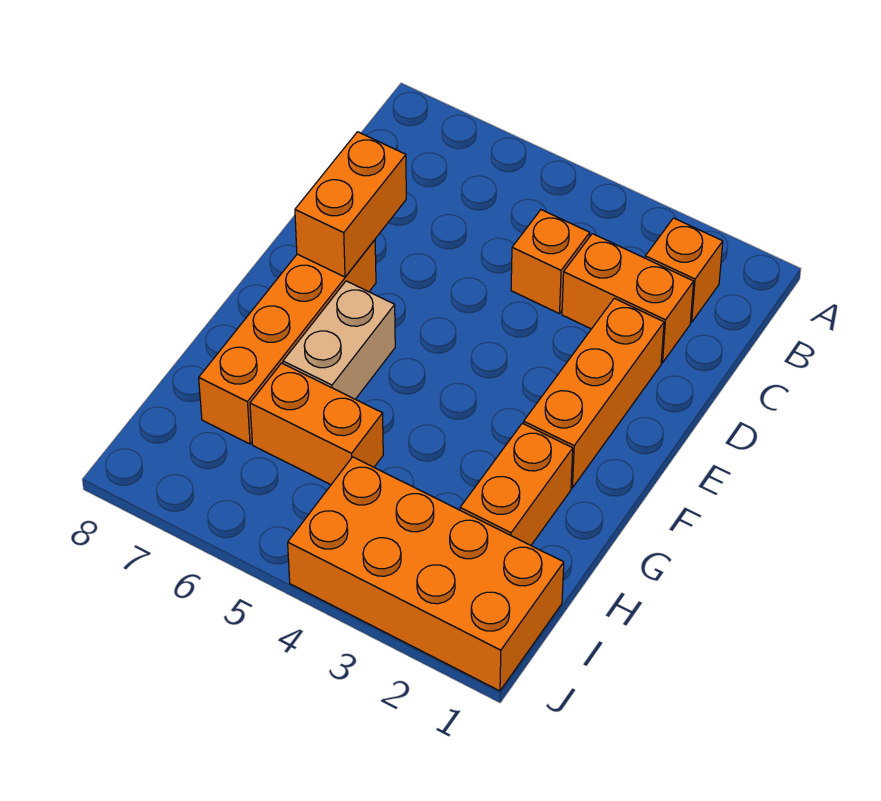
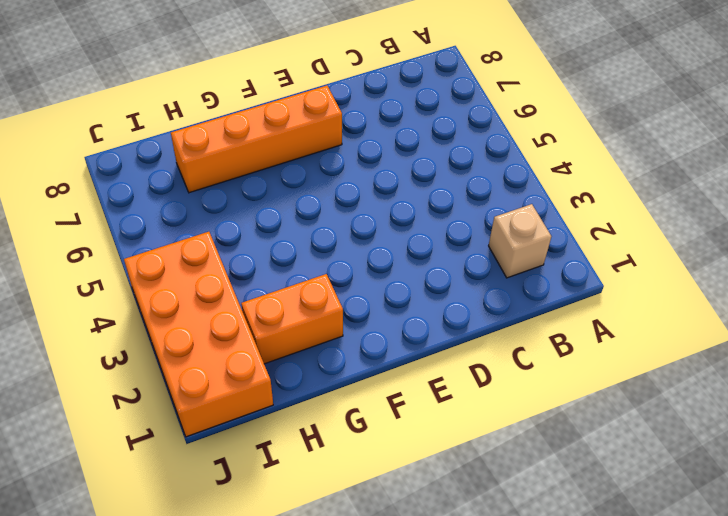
tan brick B2 level 1 -> orange brick B2 level 1
none -> orange brick C2:C3 level 1
none -> orange brick C4 level 1

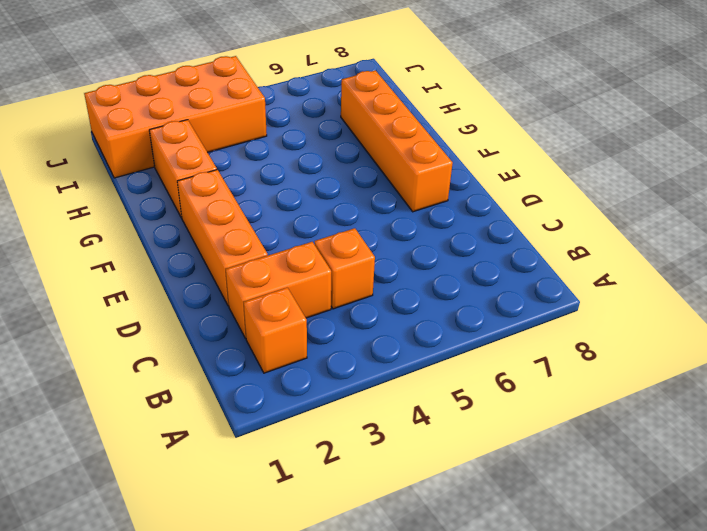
none -> tan brick F6:G6 level 1
none -> orange brick H5:H6 level 1

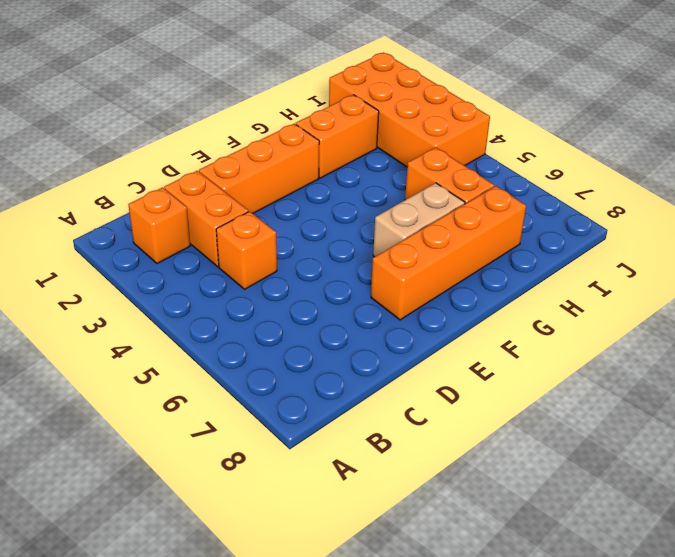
none -> orange brick D7:E7 level 2

